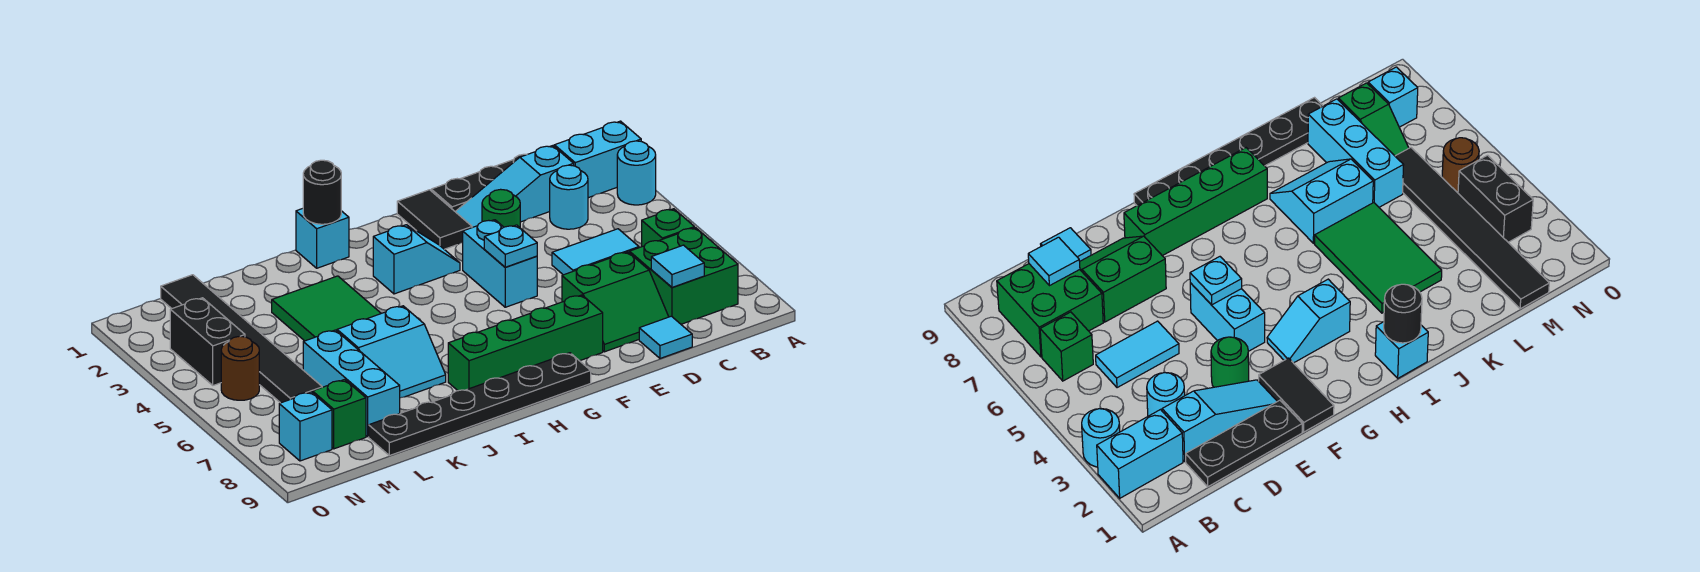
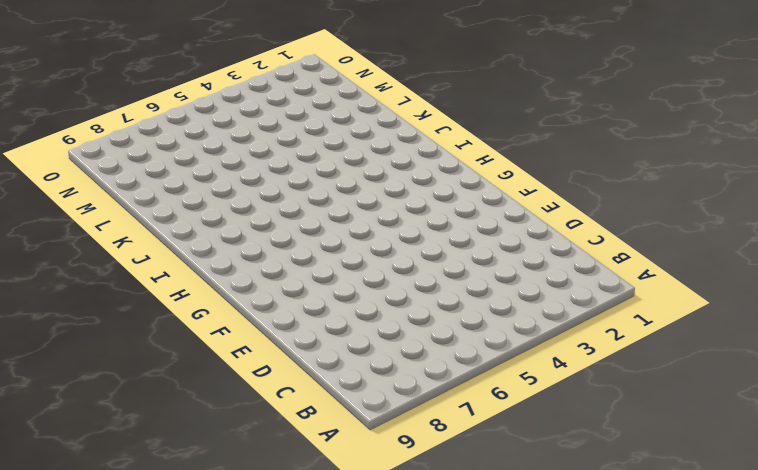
none -> cyan brick A2:B2 level 1
none -> cyan round brick A3 level 1
none -> green brick B6 level 1

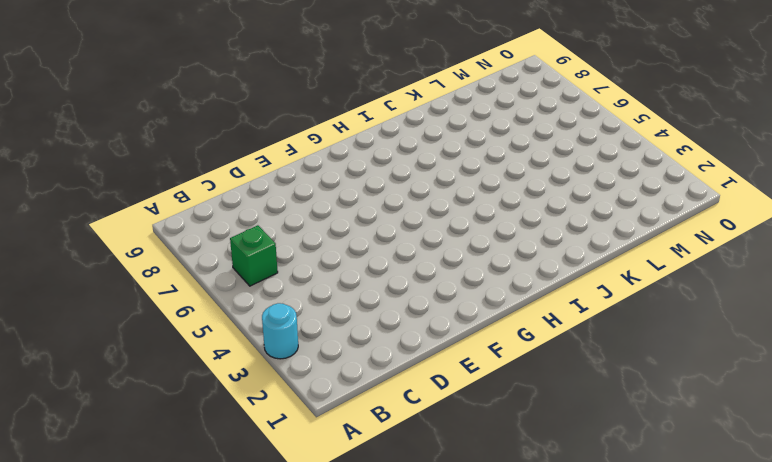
none -> cyan brick A2:B2 level 1
none -> green brick B7:C8 level 1
none -> black plate C1:E1 level 1

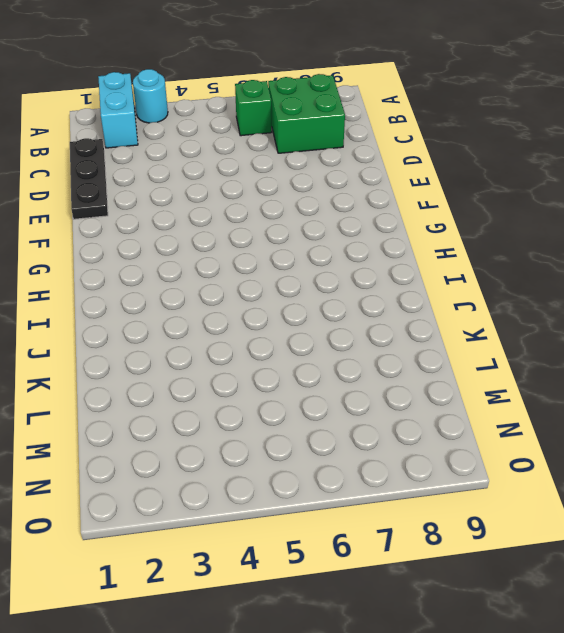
none -> cyan slope C2:E2 level 1 top C
none -> cyan round brick C3 level 1
none -> cyan tile C5:D5 level 1

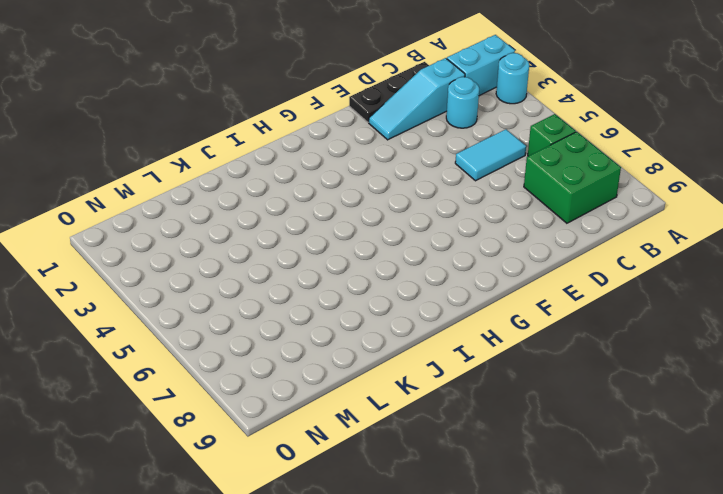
none -> green slope D7:E8 level 1 top 7
none -> cyan tile D9 level 1
none -> green round brick E3 level 1

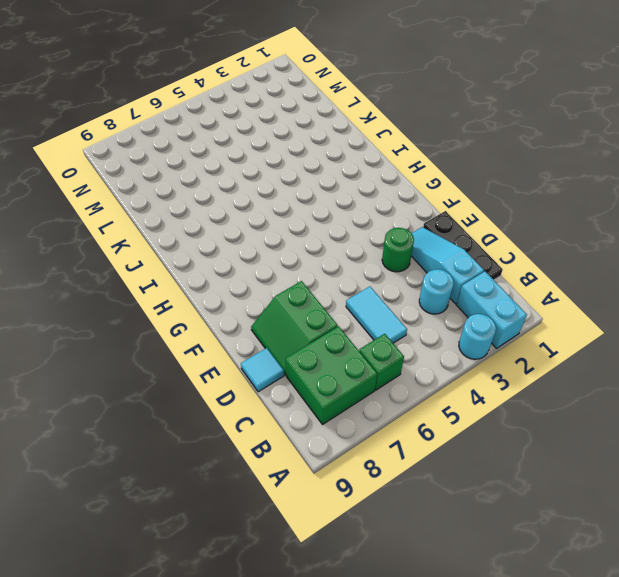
none -> black tile F1:F2 level 1
none -> cyan brick F4:F5 level 1
none -> green brick F8:I8 level 1

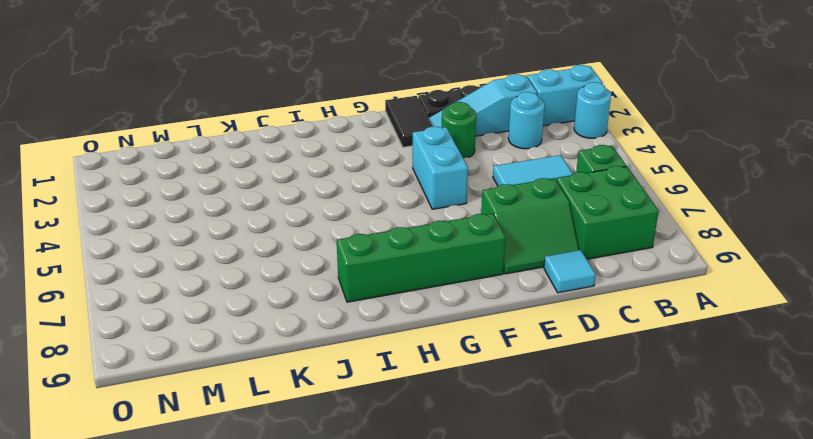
none -> cyan slope G3:H3 level 1 top H
none -> black plate G9:L9 level 1
none -> cyan brick I1 level 1

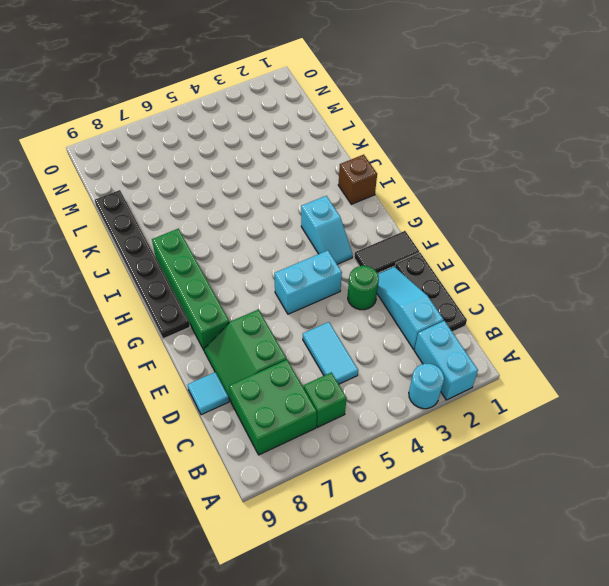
brown brick I1 level 1 -> cyan brick I1 level 1
none -> cyan round brick C3 level 1
none -> green tile J3:K5 level 1
none -> cyan slope J6:K7 level 1 top 6

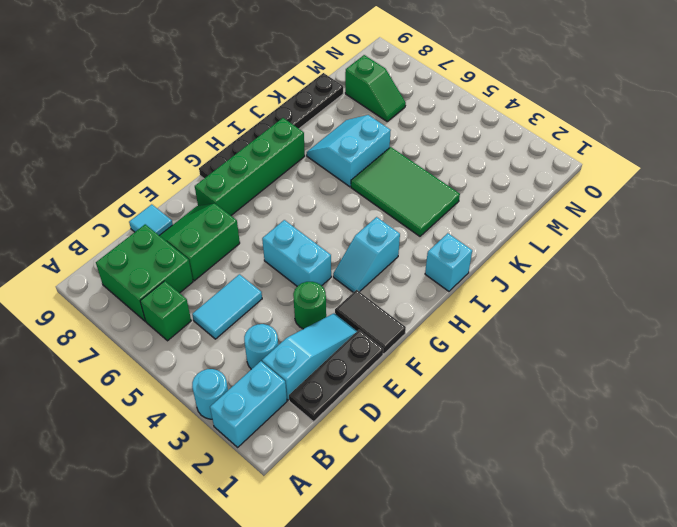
none -> cyan brick L6:L8 level 1
none -> black tile M1:M6 level 1
none -> black brick N3:N4 level 1

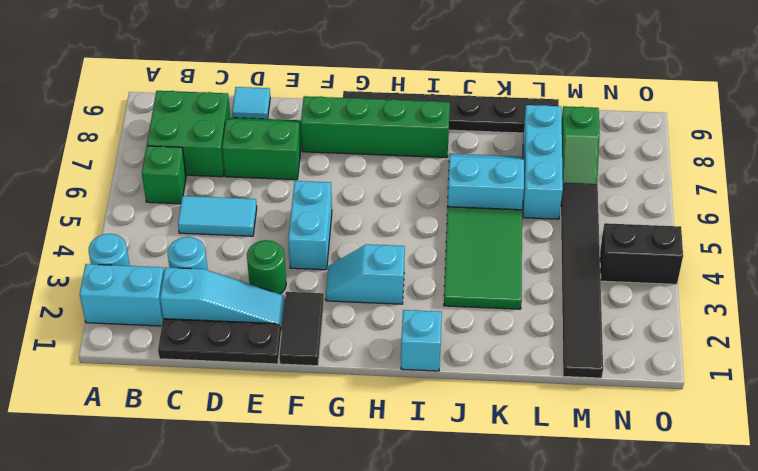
black brick N4:O4 level 1 -> black brick N3:N4 level 1
none -> brown round brick N5 level 1
none -> cyan brick N8 level 1
none -> cyan tile C8 level 2

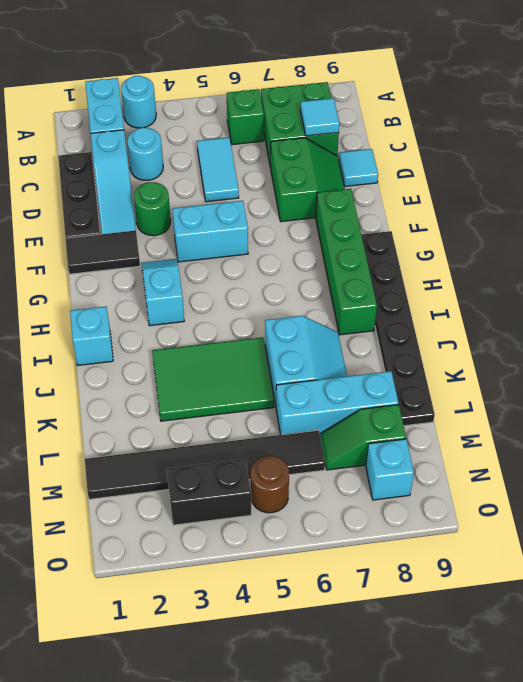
none -> cyan plate F5 level 2
none -> black round brick I1 level 2

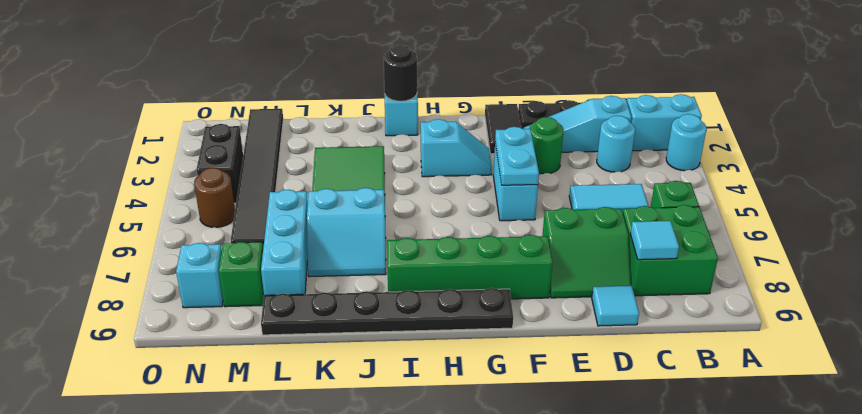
cyan plate F4:F5 level 2 -> cyan plate F5 level 2

